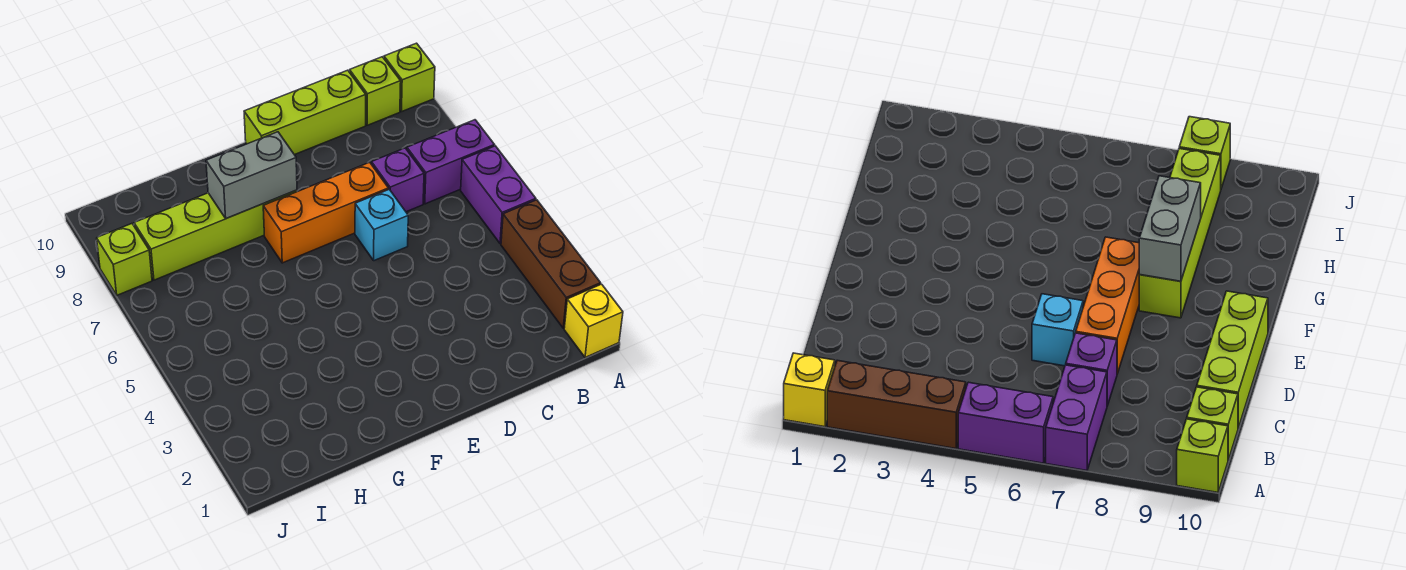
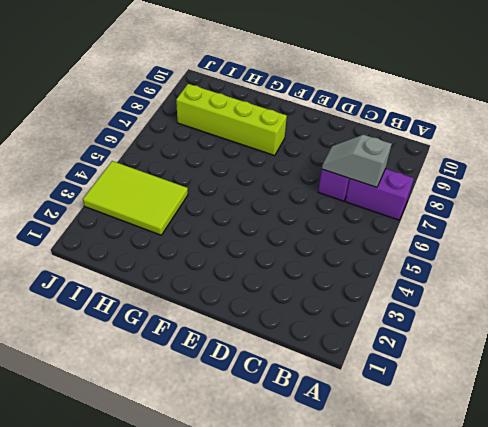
grey slope B7:C7 level 2 top B -> none
lime tile H3:J4 level 1 -> none
none -> yellow brick A1 level 1
none -> brown brick A2:A4 level 1
none -> purple brick A5:A6 level 1

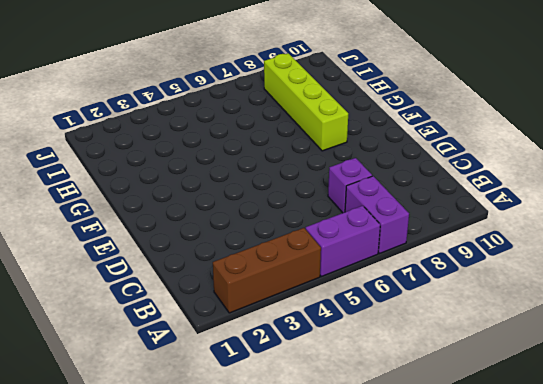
none -> yellow brick A1 level 1
none -> lime brick A10 level 1
none -> lime brick B10 level 1

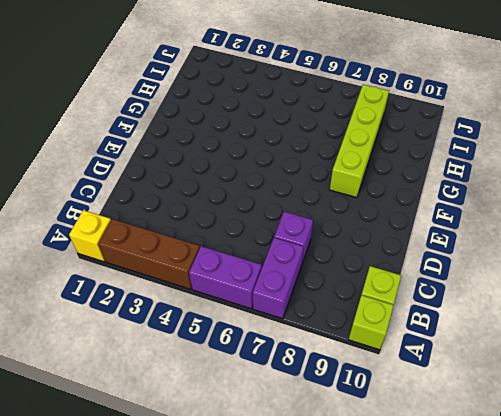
none -> lime brick C10:E10 level 1
none -> cyan brick D6 level 1
none -> orange brick D7:F7 level 1

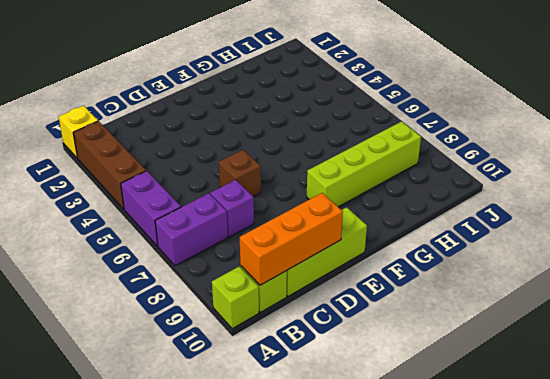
orange brick B10:D10 level 2 -> orange brick D7:F7 level 1
brown brick D6 level 1 -> cyan brick D6 level 1
none -> lime brick J8 level 1
none -> grey brick F8:G8 level 2

